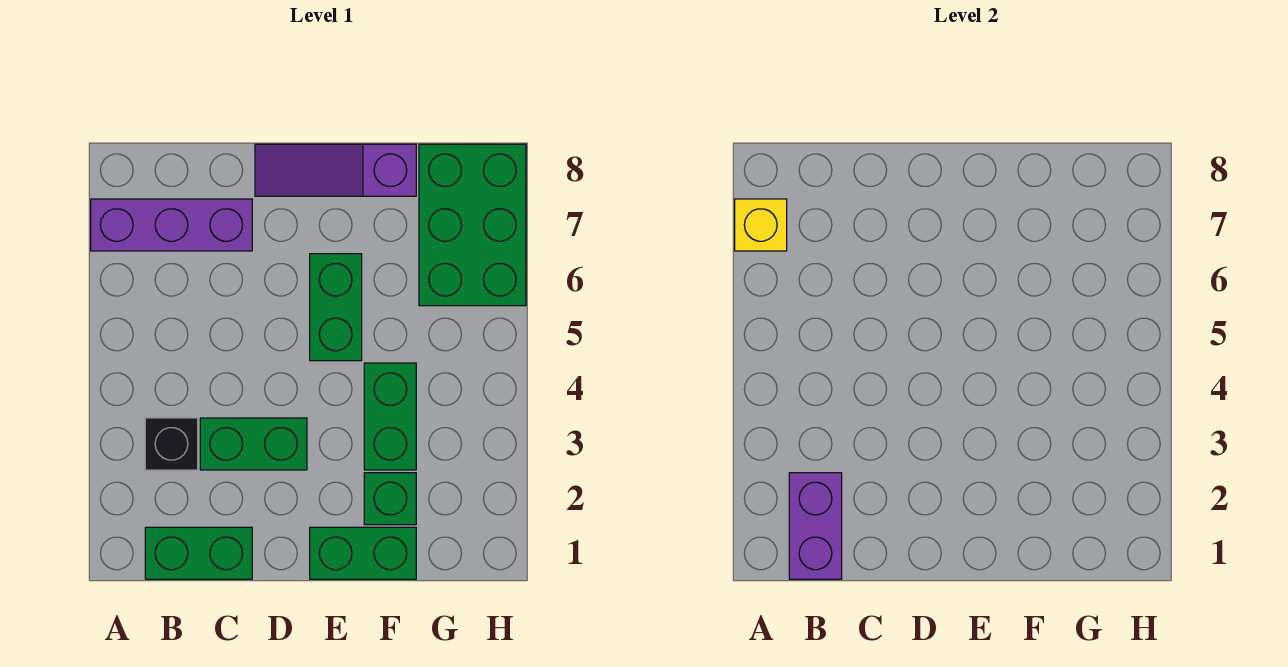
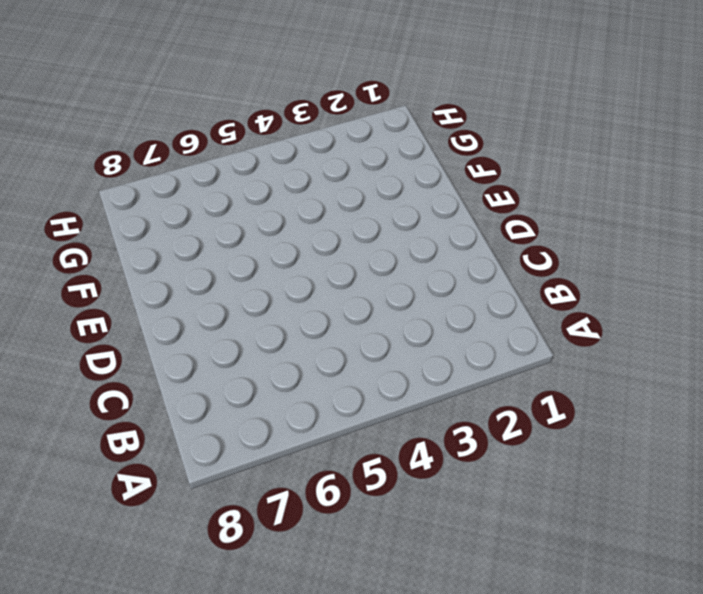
none -> purple brick A7:C7 level 1
none -> green brick B1:C1 level 1
none -> black brick B3 level 1

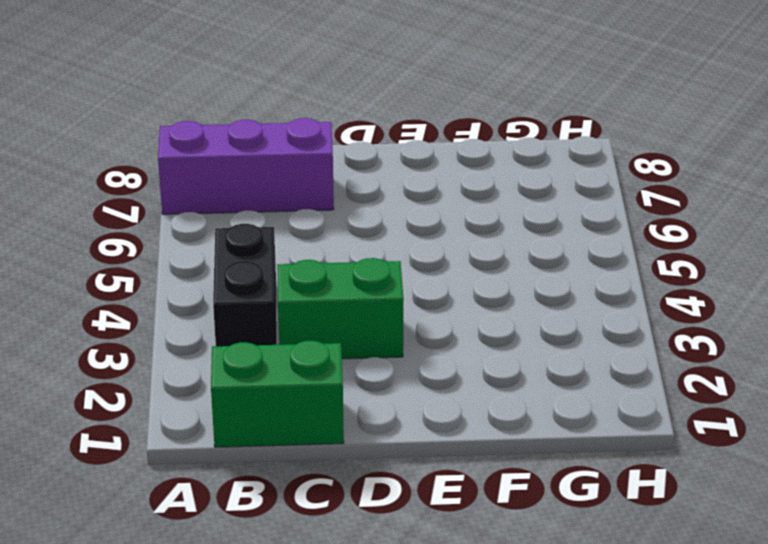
black brick B3:B4 level 1 -> black brick B3 level 1
none -> purple slope D8:F8 level 1 top F
none -> green brick E1:F1 level 1
none -> green brick E5:E6 level 1

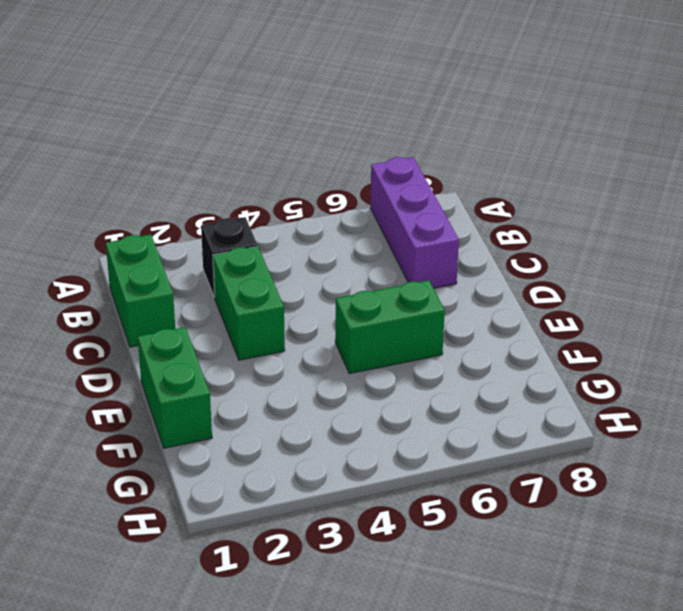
none -> purple slope D8:F8 level 1 top F
none -> green brick F2 level 1
none -> green brick F3:F4 level 1

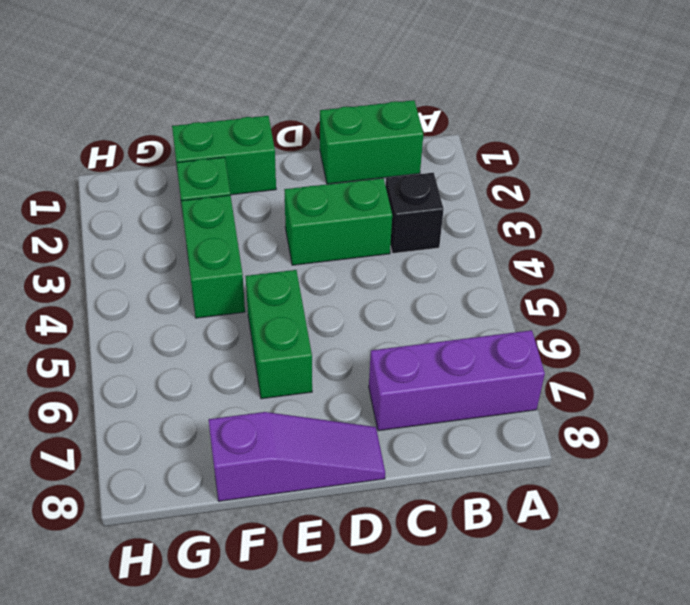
none -> green brick G6:H8 level 1
none -> yellow brick A7 level 2
none -> purple brick B1:B2 level 2

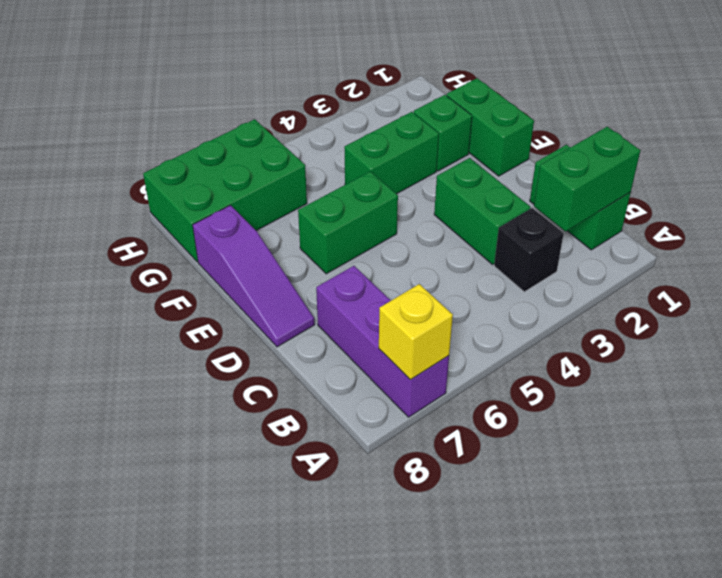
green brick B1:B2 level 2 -> purple brick B1:B2 level 2

